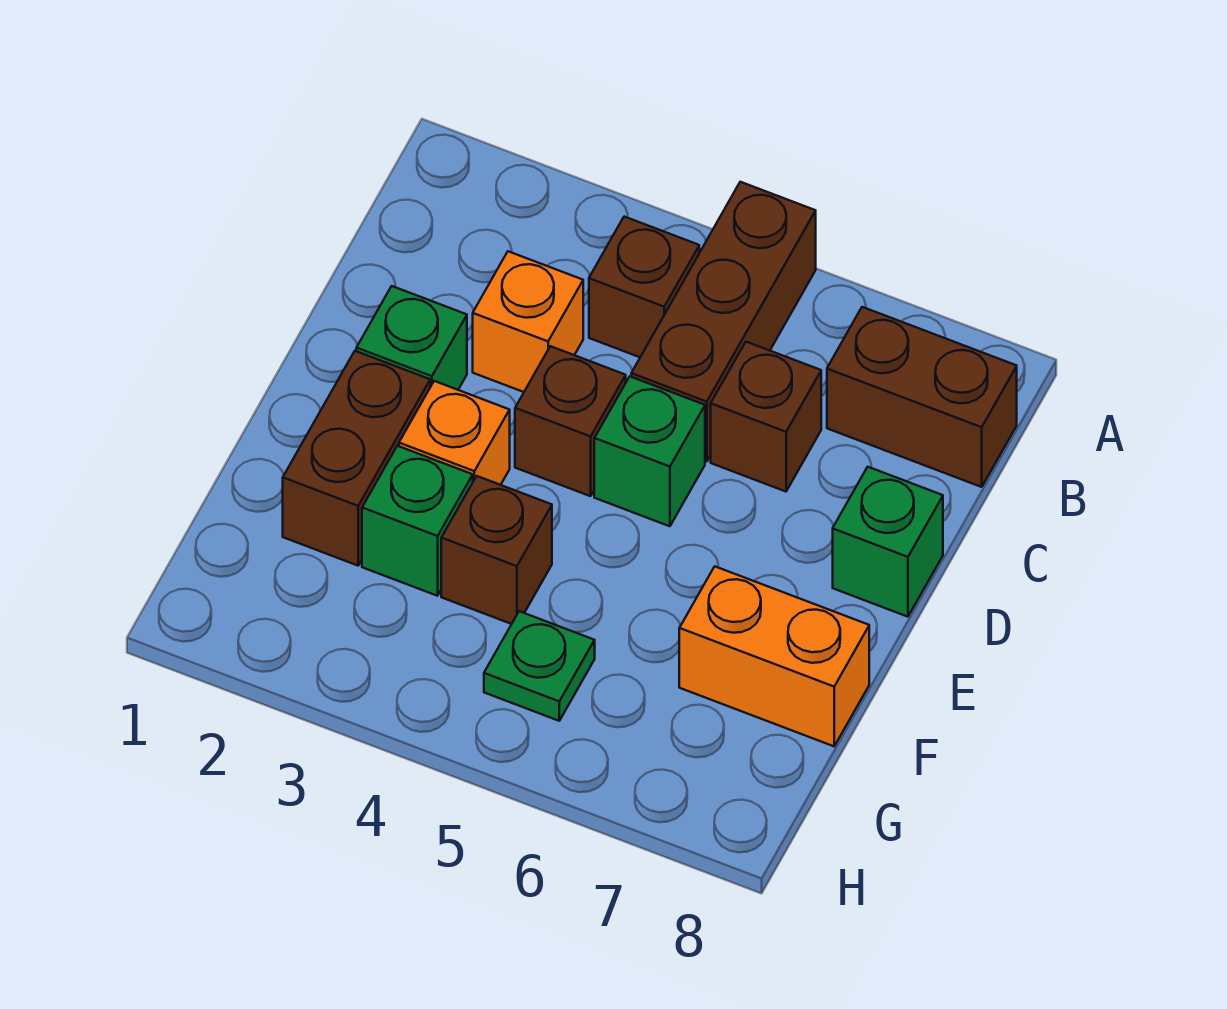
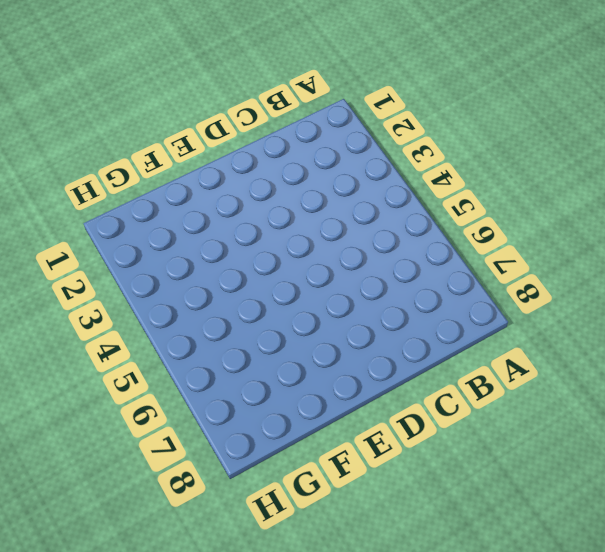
none -> brown brick A5:C5 level 1
none -> brown brick B4 level 1
none -> brown brick B7:B8 level 1

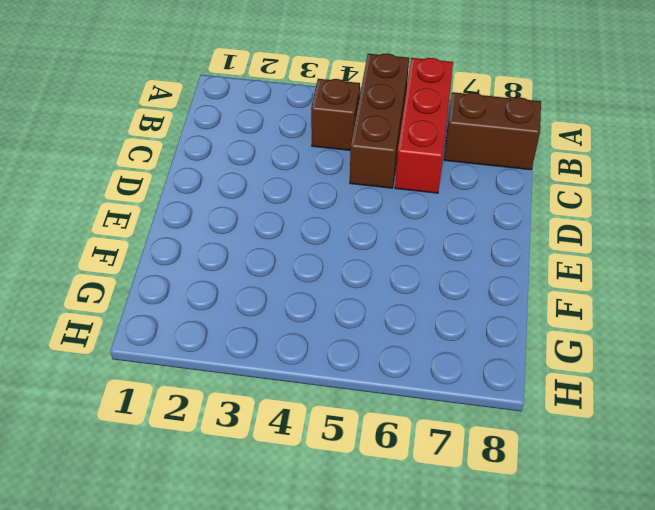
red brick A6:C6 level 1 -> brown brick C6 level 1
none -> orange brick C3 level 1
none -> green brick D2 level 1
none -> brown brick D4 level 1

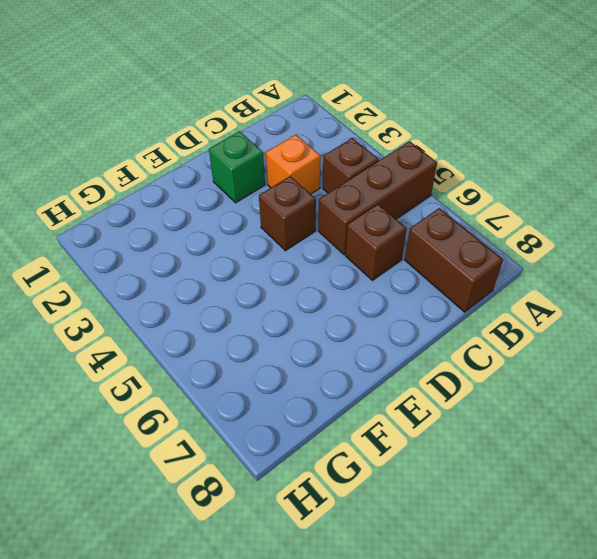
none -> green brick D5 level 1
none -> green brick D8 level 1
none -> brown brick E2:F2 level 1

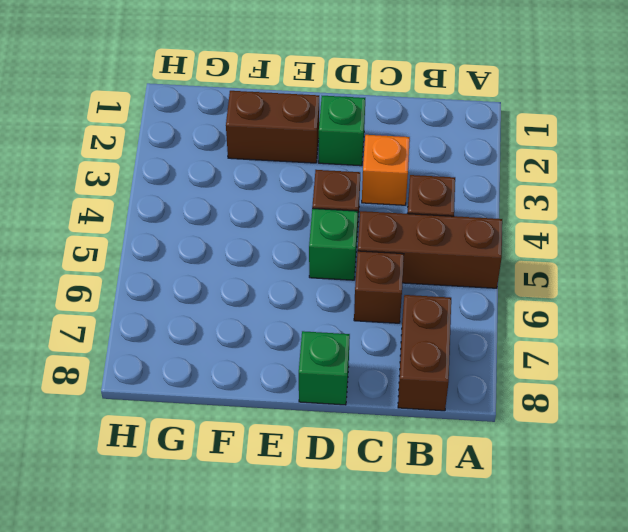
none -> orange brick E3 level 1
none -> green brick F3 level 1
none -> brown brick F4 level 1

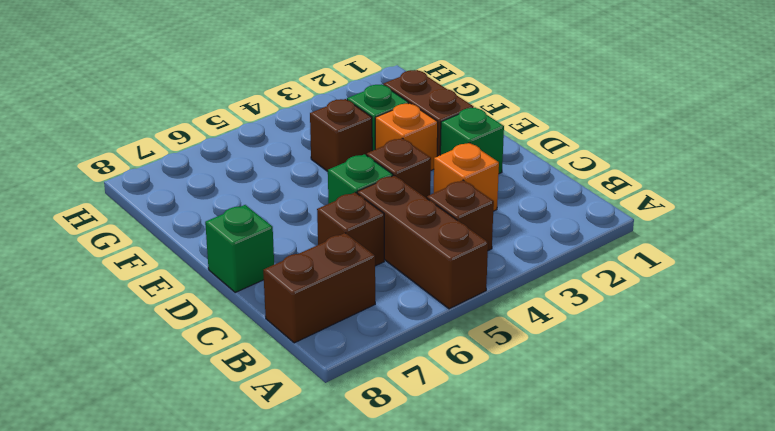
none -> orange brick F7:F8 level 1
none -> green plate G5 level 1

